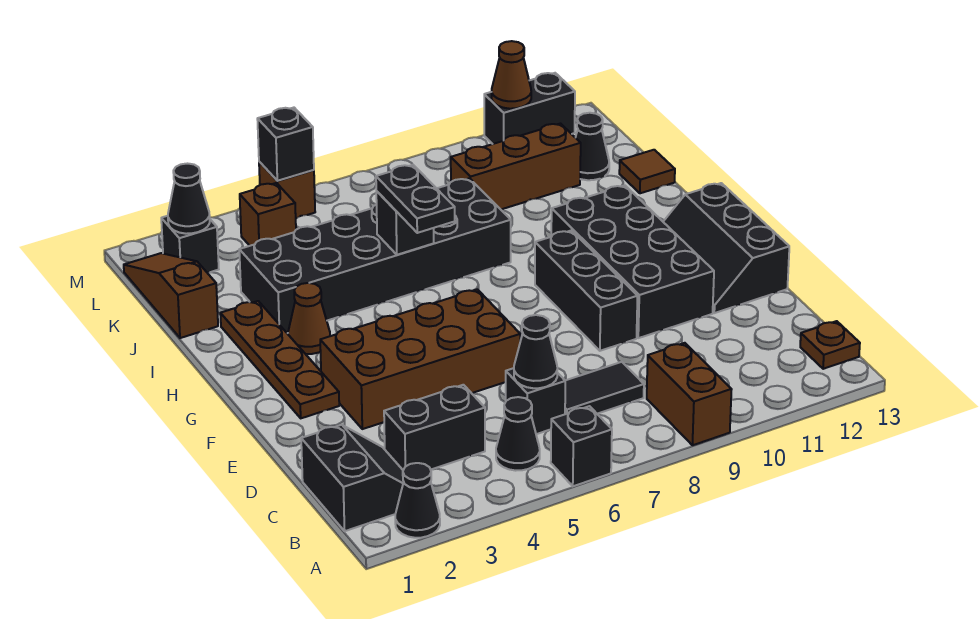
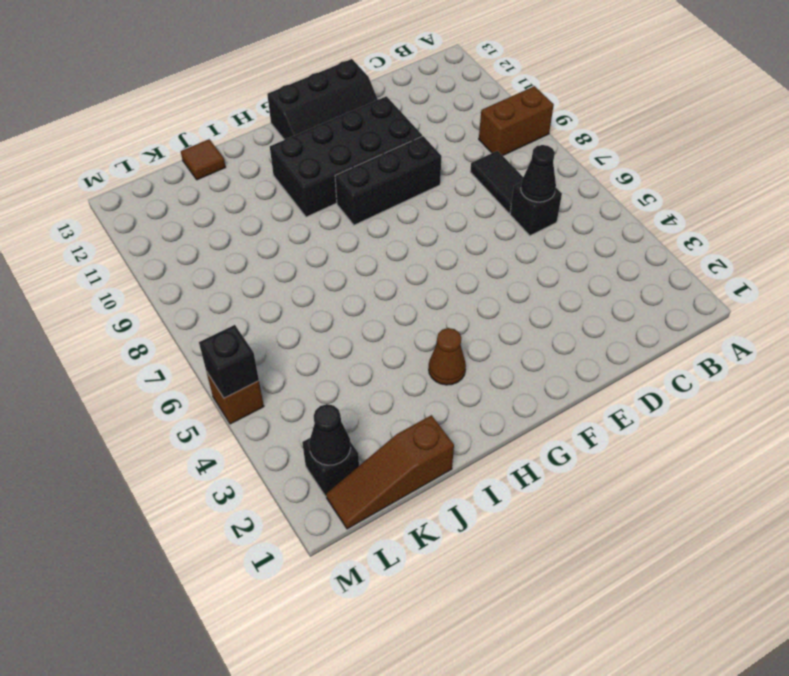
none -> black cone A2 level 1
none -> black brick A6 level 1
none -> black slope B1:C2 level 1 top 1
none -> black cone B5 level 1

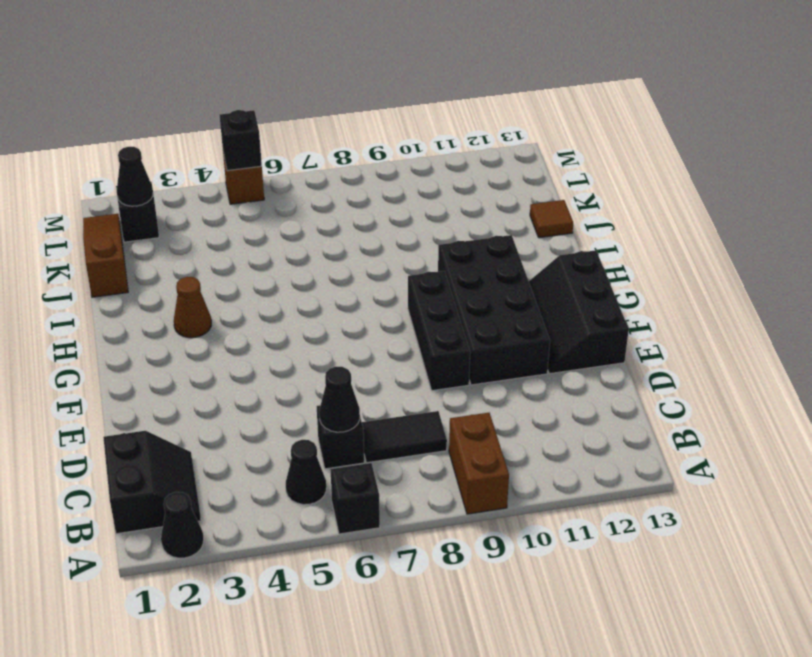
none -> brown plate B13 level 1
none -> black brick C3:C4 level 1
none -> brown brick E3:F6 level 1
none -> brown plate F2:I2 level 1

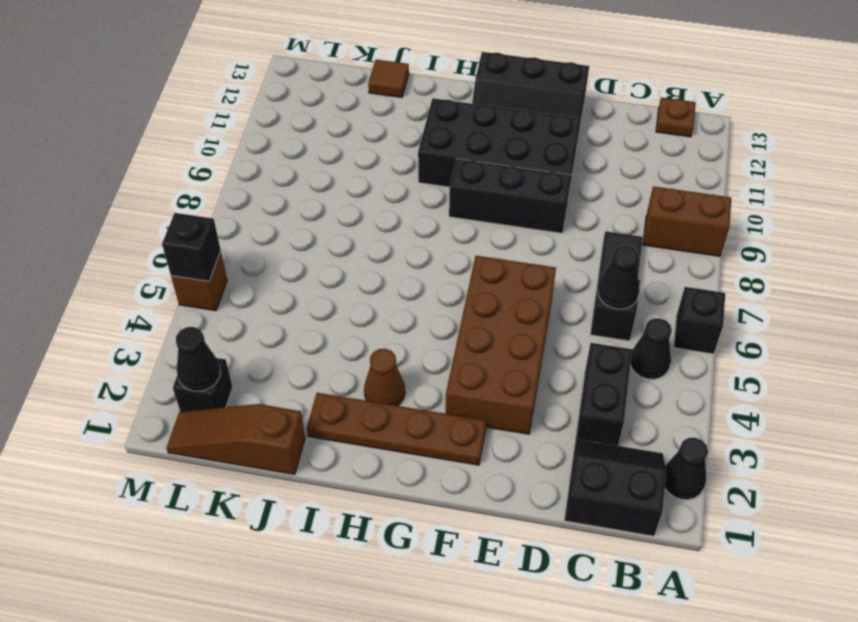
none -> black brick I3:J8 level 1
none -> brown brick K9:K11 level 1
none -> black cone K12 level 1
none -> brown brick L4 level 1

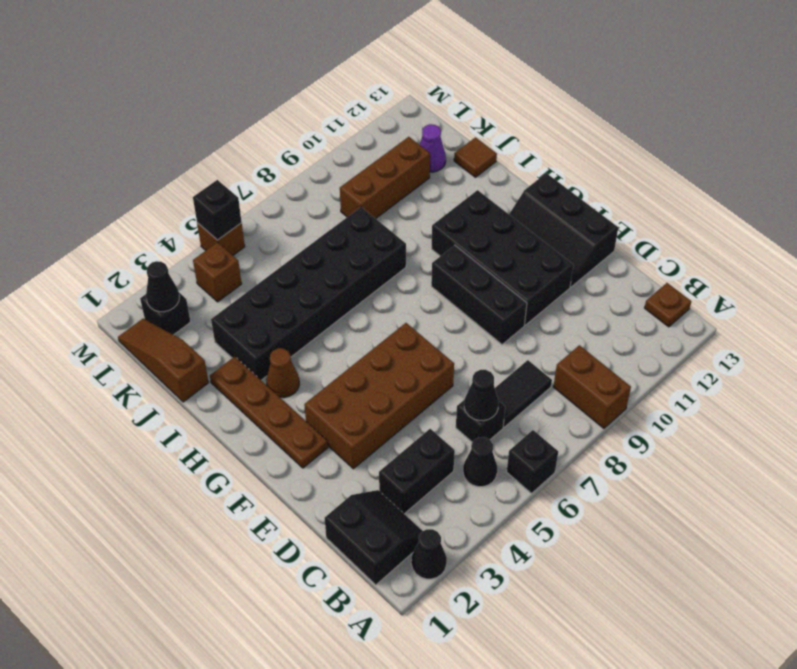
purple cone K12 level 1 -> black cone K12 level 1
none -> black brick M11:M12 level 1
none -> black brick I6 level 2
none -> brown cone M11 level 2
none -> black plate H6:I6 level 3

